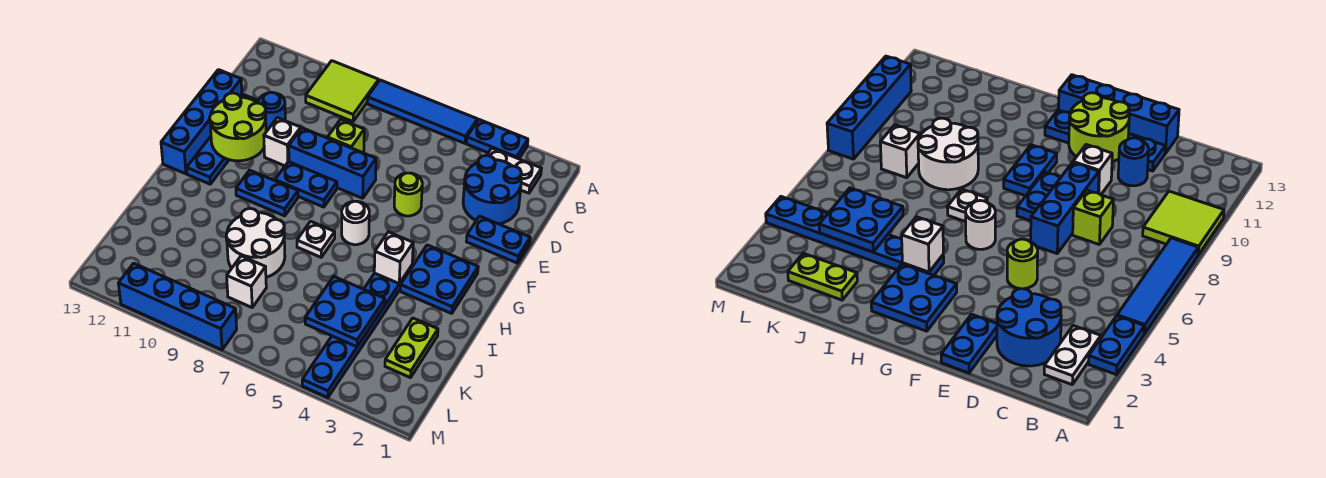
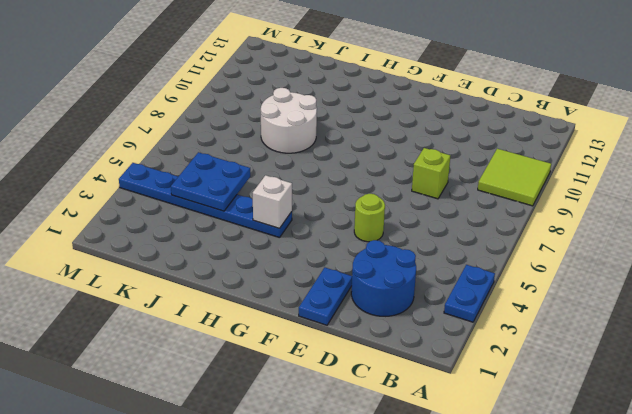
none -> blue tile A5:A8 level 1
none -> white plate B2:B3 level 1
none -> blue round brick D11 level 1

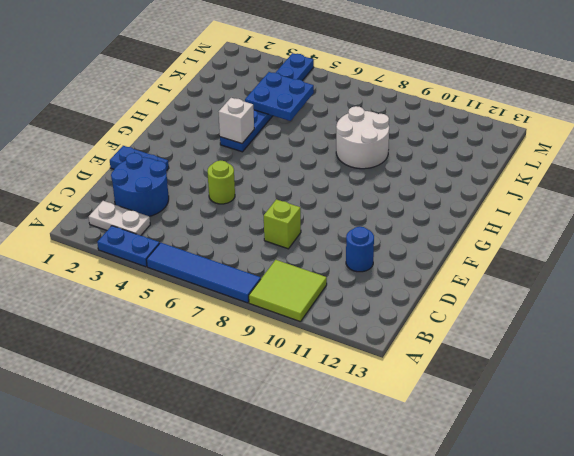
none -> blue plate D12:G12 level 1
none -> blue brick D13:G13 level 1
none -> blue brick E7:E9 level 1

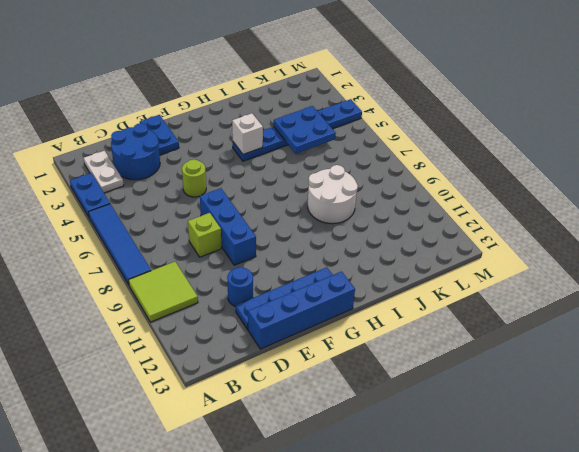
none -> white brick E10 level 1
none -> blue plate F8:F9 level 1
none -> blue plate G2:H3 level 1

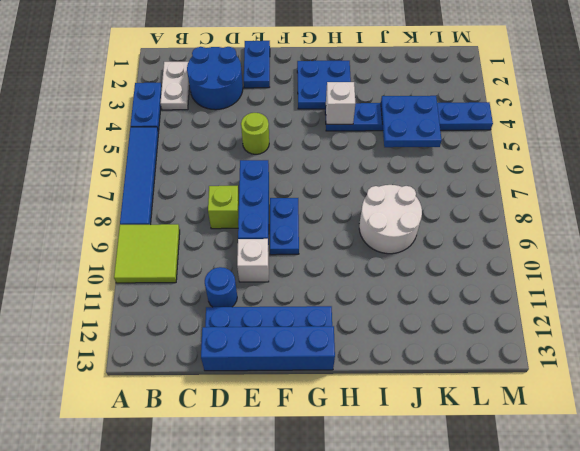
none -> white round brick G6 level 1
none -> blue plate G9:G10 level 1
none -> white plate H7 level 1

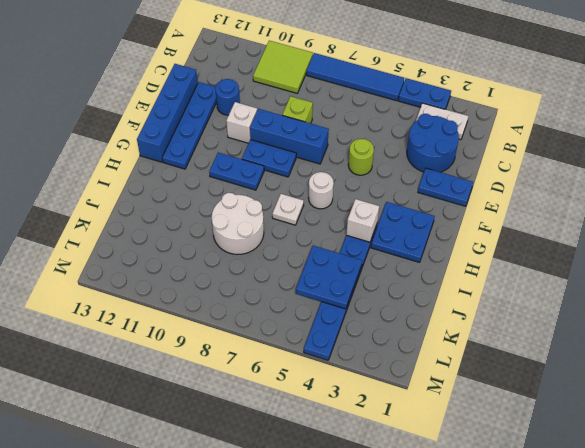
none -> lime plate J2:K2 level 1
none -> white brick K8 level 1
none -> blue brick M8:M11 level 1

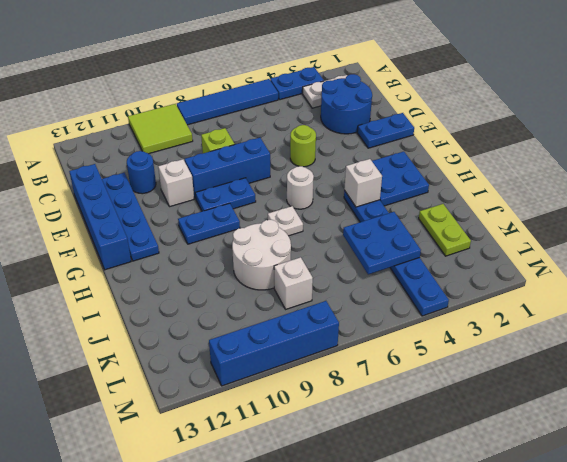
none -> lime round brick E11:F12 level 2

